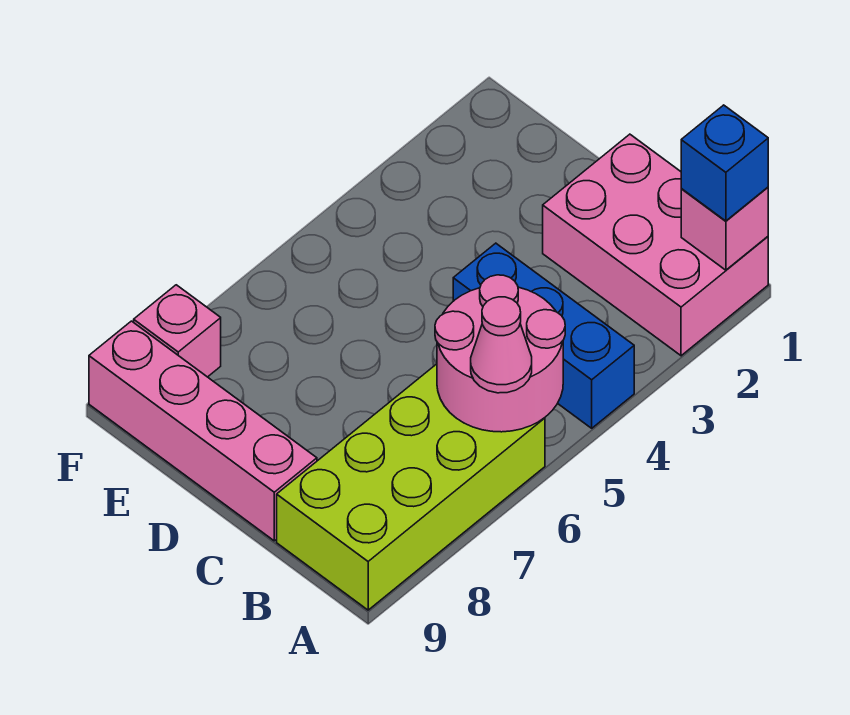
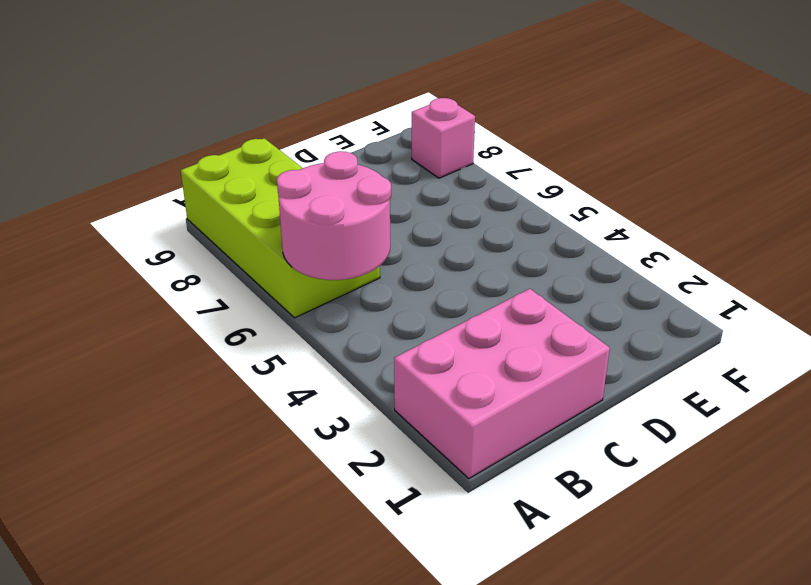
none -> blue brick A4:C4 level 1
none -> pink brick C9:F9 level 1

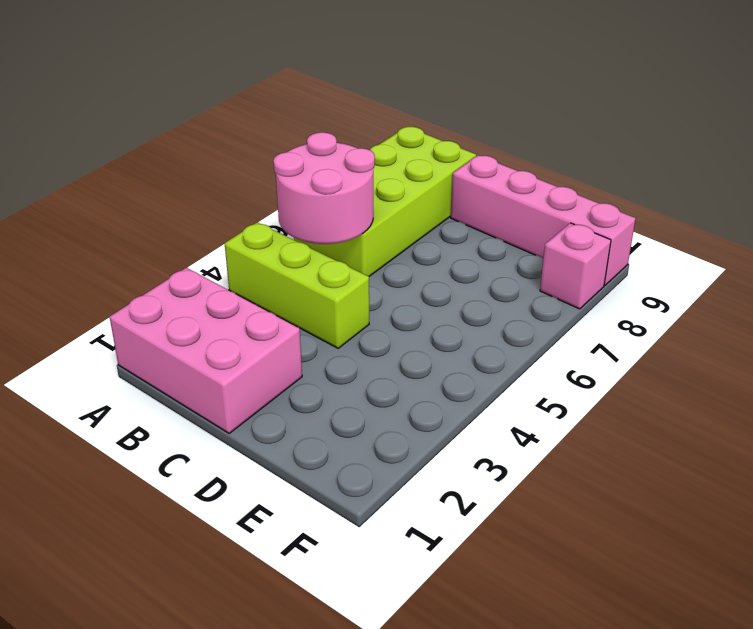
lime brick A4:C4 level 1 -> blue brick A4:C4 level 1
none -> pink brick A1 level 2
none -> blue brick A1 level 3

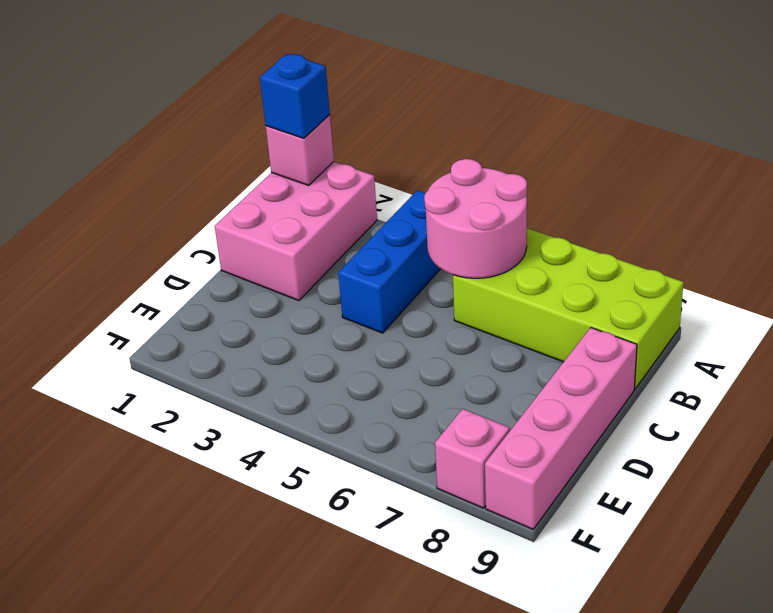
none -> pink cone A6 level 3

